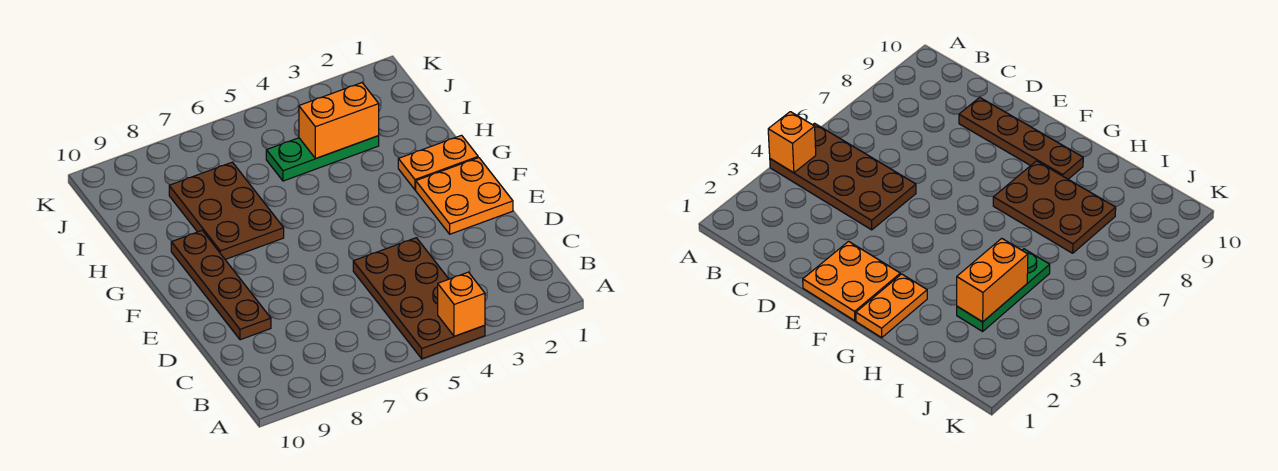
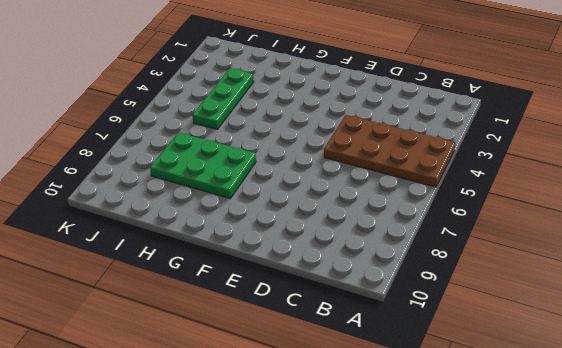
green plate G7:I8 level 1 -> brown plate G7:I8 level 1
none -> brown plate D9:G9 level 1
none -> orange plate E1:F2 level 1

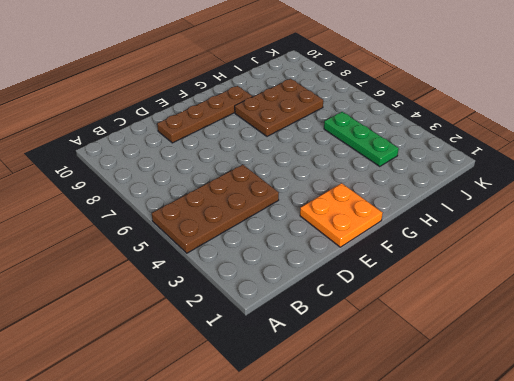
none -> orange plate G1:G2 level 1
none -> orange brick A4 level 2

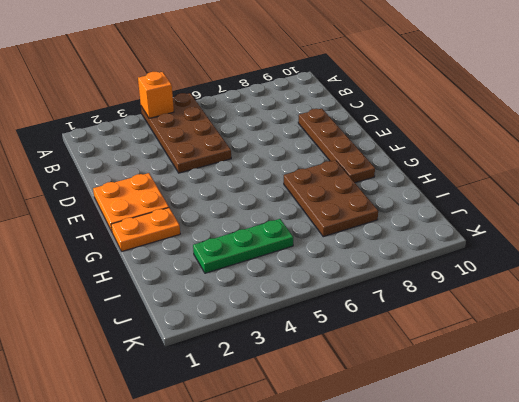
none -> orange brick I3:I4 level 2

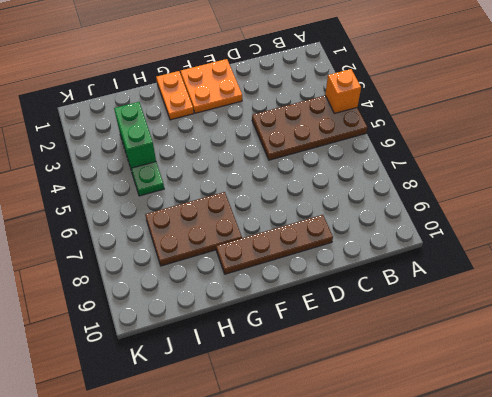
green brick I3:I4 level 2 -> orange brick I3:I4 level 2

